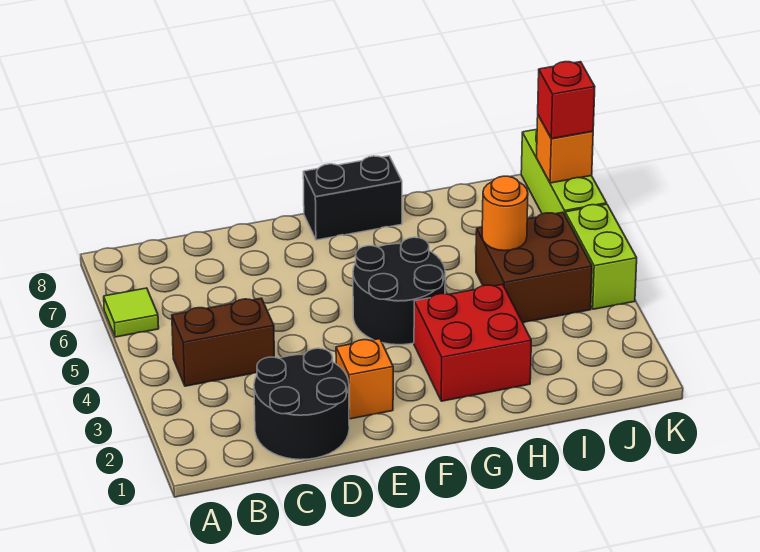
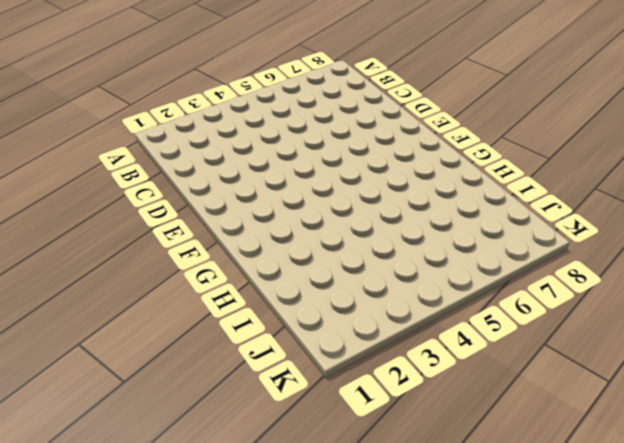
none -> lime tile A6 level 1
none -> brown brick B4:C4 level 1
none -> black round brick C1:D2 level 1

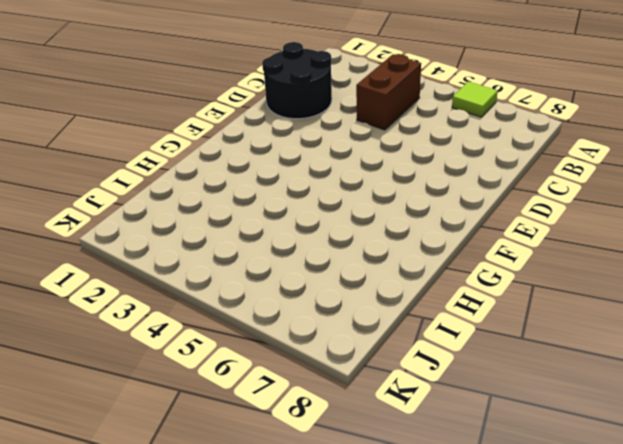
none -> orange brick E2 level 1
none -> black round brick F4:G5 level 1
none -> black brick F8:G8 level 1

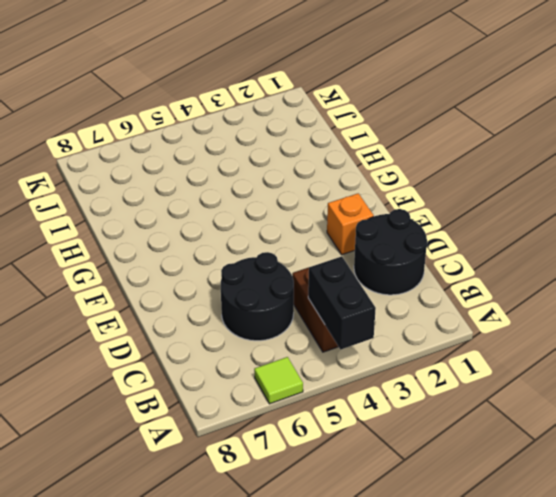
black brick A4:B4 level 2 -> black brick F8:G8 level 1
black round brick C5:D6 level 1 -> black round brick F4:G5 level 1
none -> red brick G2:H3 level 1
none -> brown brick I4:J5 level 1
none -> lime brick K4:K5 level 1

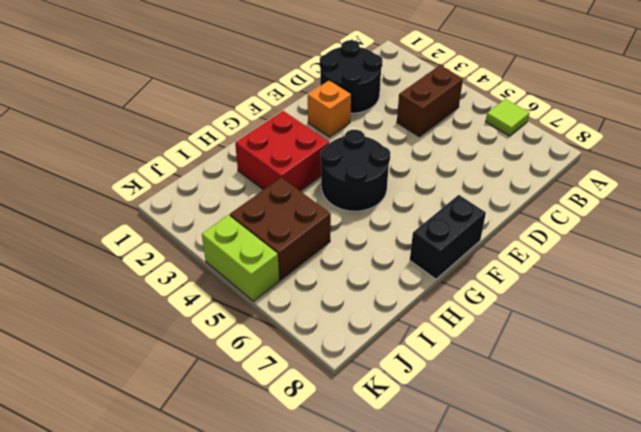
none -> lime brick K6:K8 level 1
none -> orange round brick I5 level 2
none -> orange brick K7 level 2

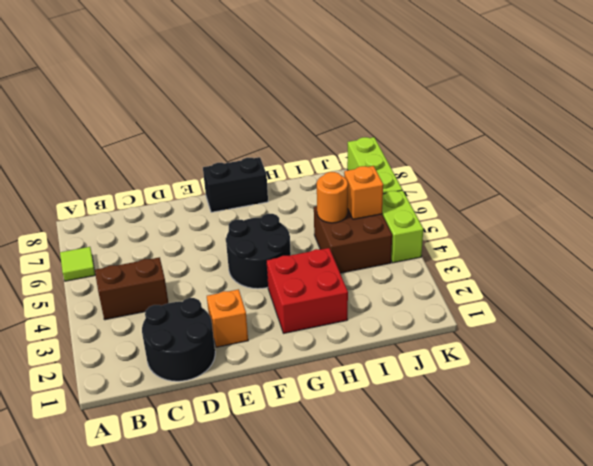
orange brick J5 level 2 -> orange brick K7 level 2
none -> red brick K7 level 3

